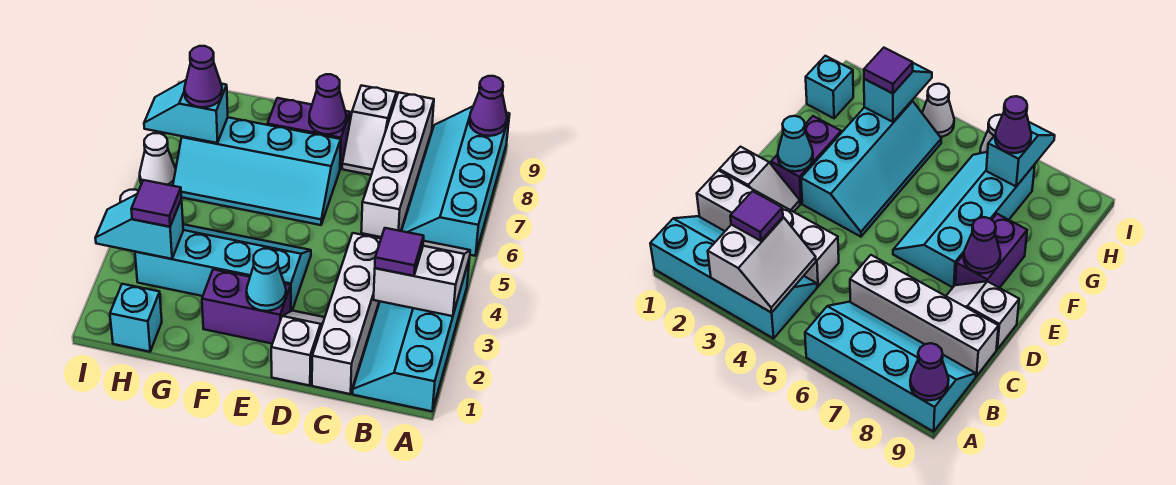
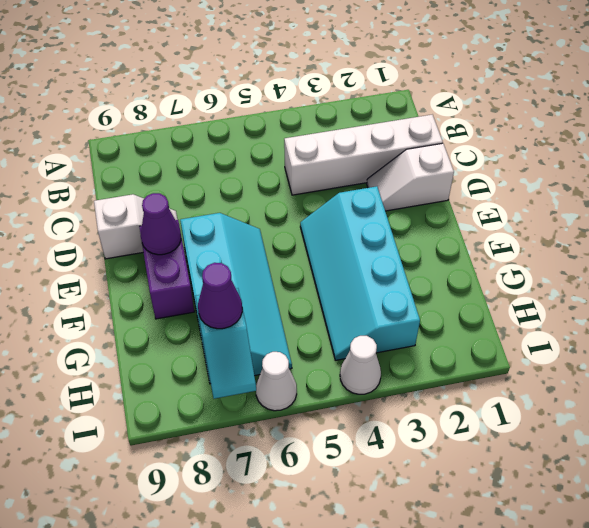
none -> cyan slope A1:B4 level 1 top A
none -> cyan slope A6:B9 level 1 top A
none -> white brick C6:C9 level 1

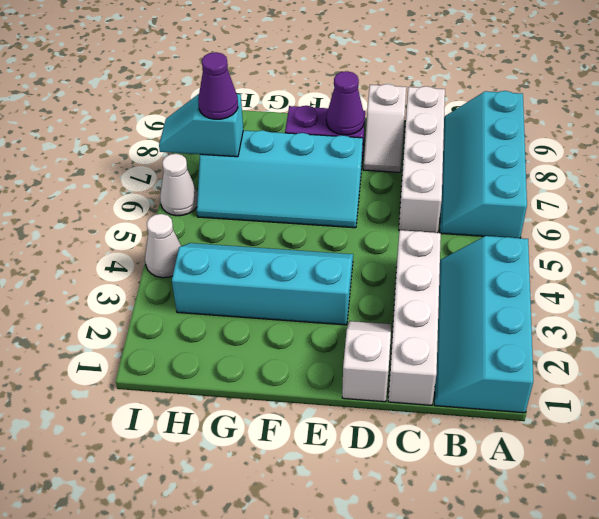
none -> purple brick E2:F2 level 1
none -> cyan brick H1 level 1
none -> white slope A3:B4 level 2 top 3

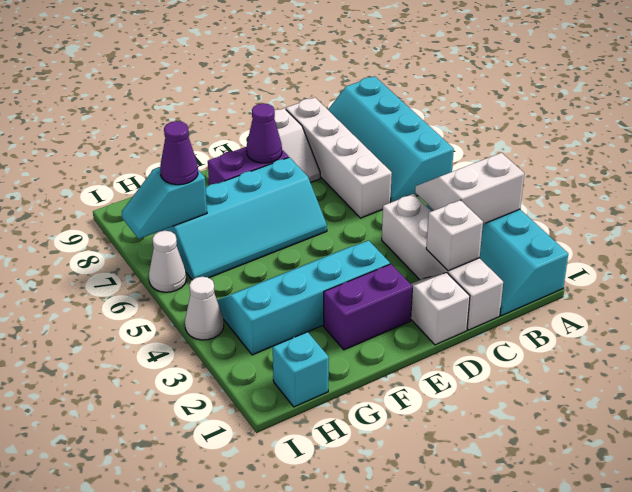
white brick C2 level 2 -> none
none -> purple cone A9 level 2
none -> cyan cone E2 level 2
none -> cyan slope H3:I3 level 2 top H

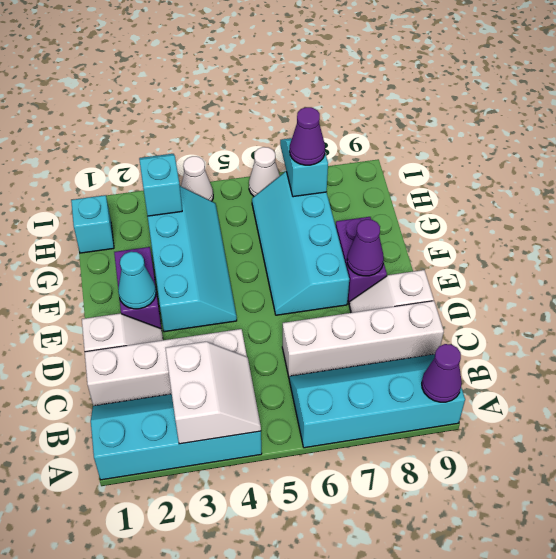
none -> purple tile B3 level 3
none -> purple tile H3 level 3

